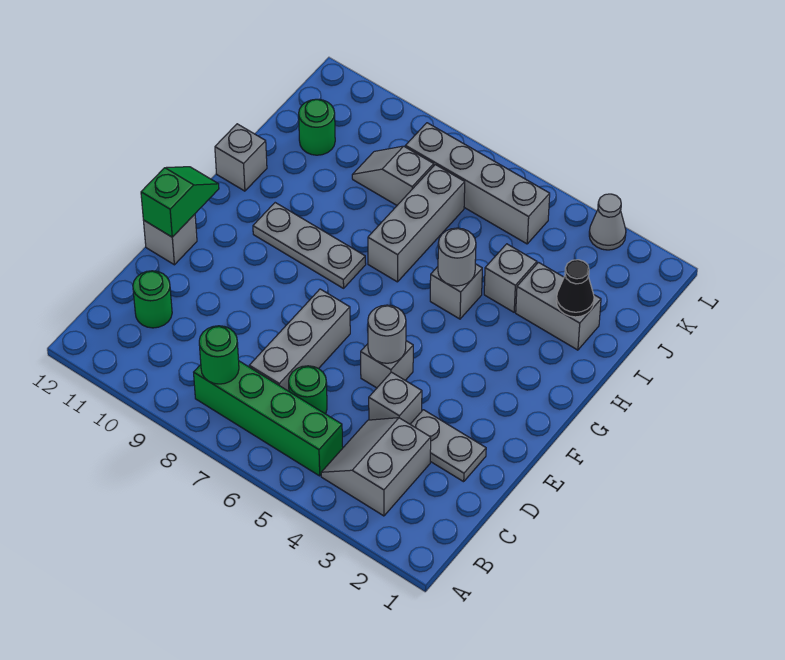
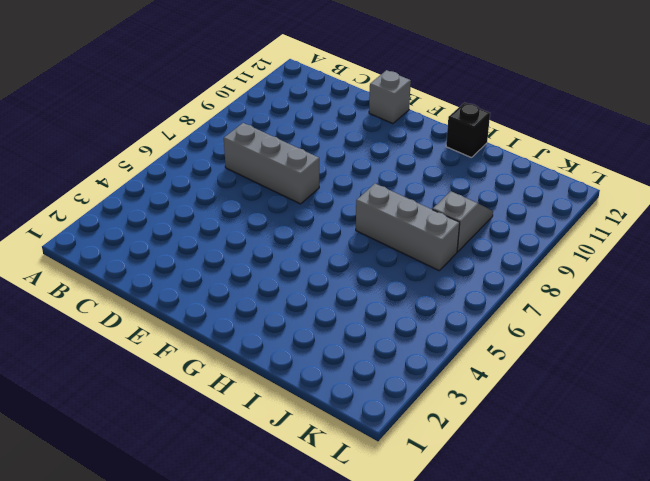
black brick H12 level 1 -> grey brick H12 level 1
none -> grey slope B3:C4 level 1 top 3
none -> green brick B5:B8 level 1
none -> green round brick C6 level 1

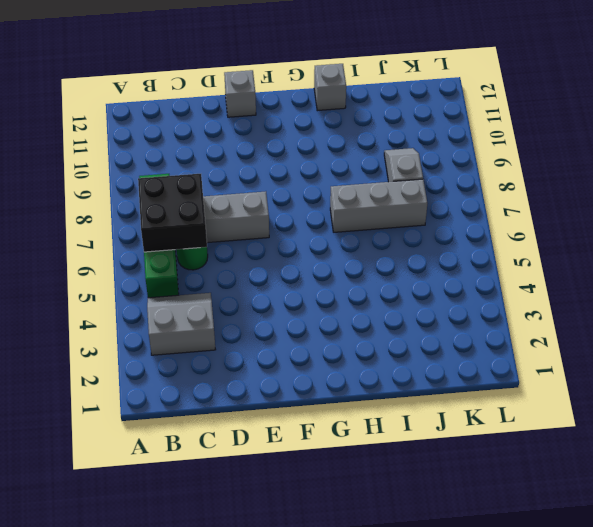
black brick B6:C7 level 2 -> none
none -> green round brick C11 level 1
none -> grey plate D2:D3 level 1
none -> grey brick D4 level 1

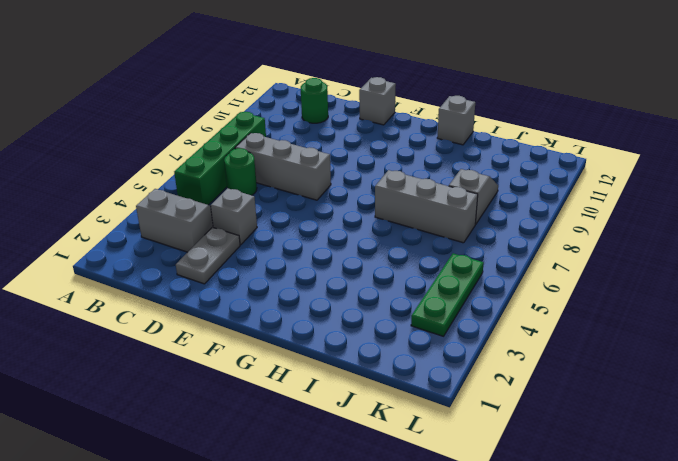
green plate K3:K5 level 1 -> grey brick K5:K8 level 1
none -> grey brick E5 level 1
none -> grey plate G8:G10 level 1
none -> grey brick H5 level 1

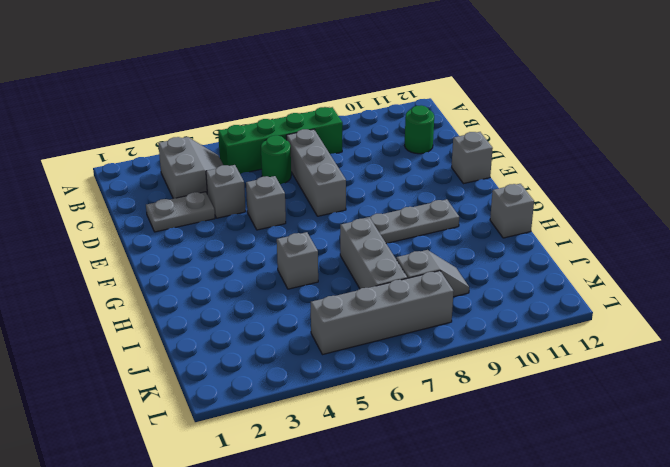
none -> grey brick I2:I3 level 1
none -> grey brick I4 level 1
none -> green round brick J11 level 1

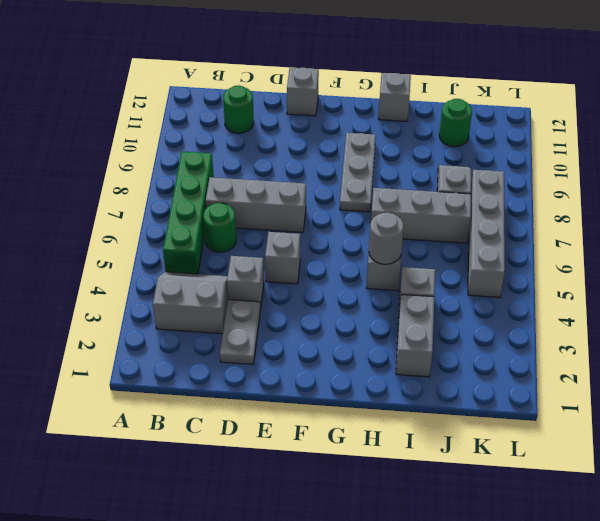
none -> grey cone L3 level 1
none -> green round brick B8 level 2
none -> grey round brick E5 level 2

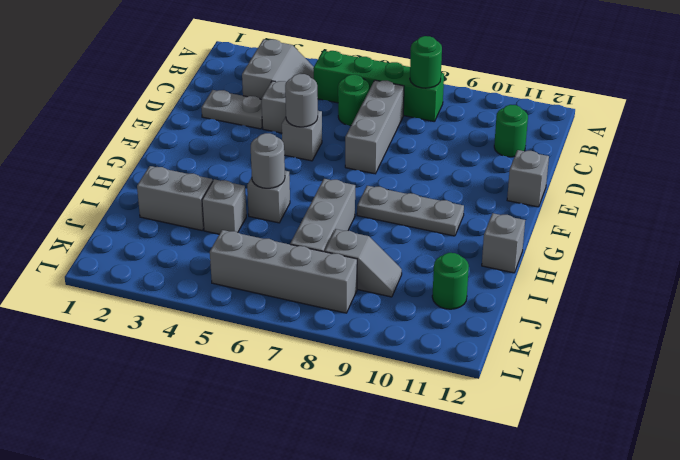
none -> grey cone L3 level 1
none -> green slope E12:F12 level 2 top E
none -> black cone I2 level 2

